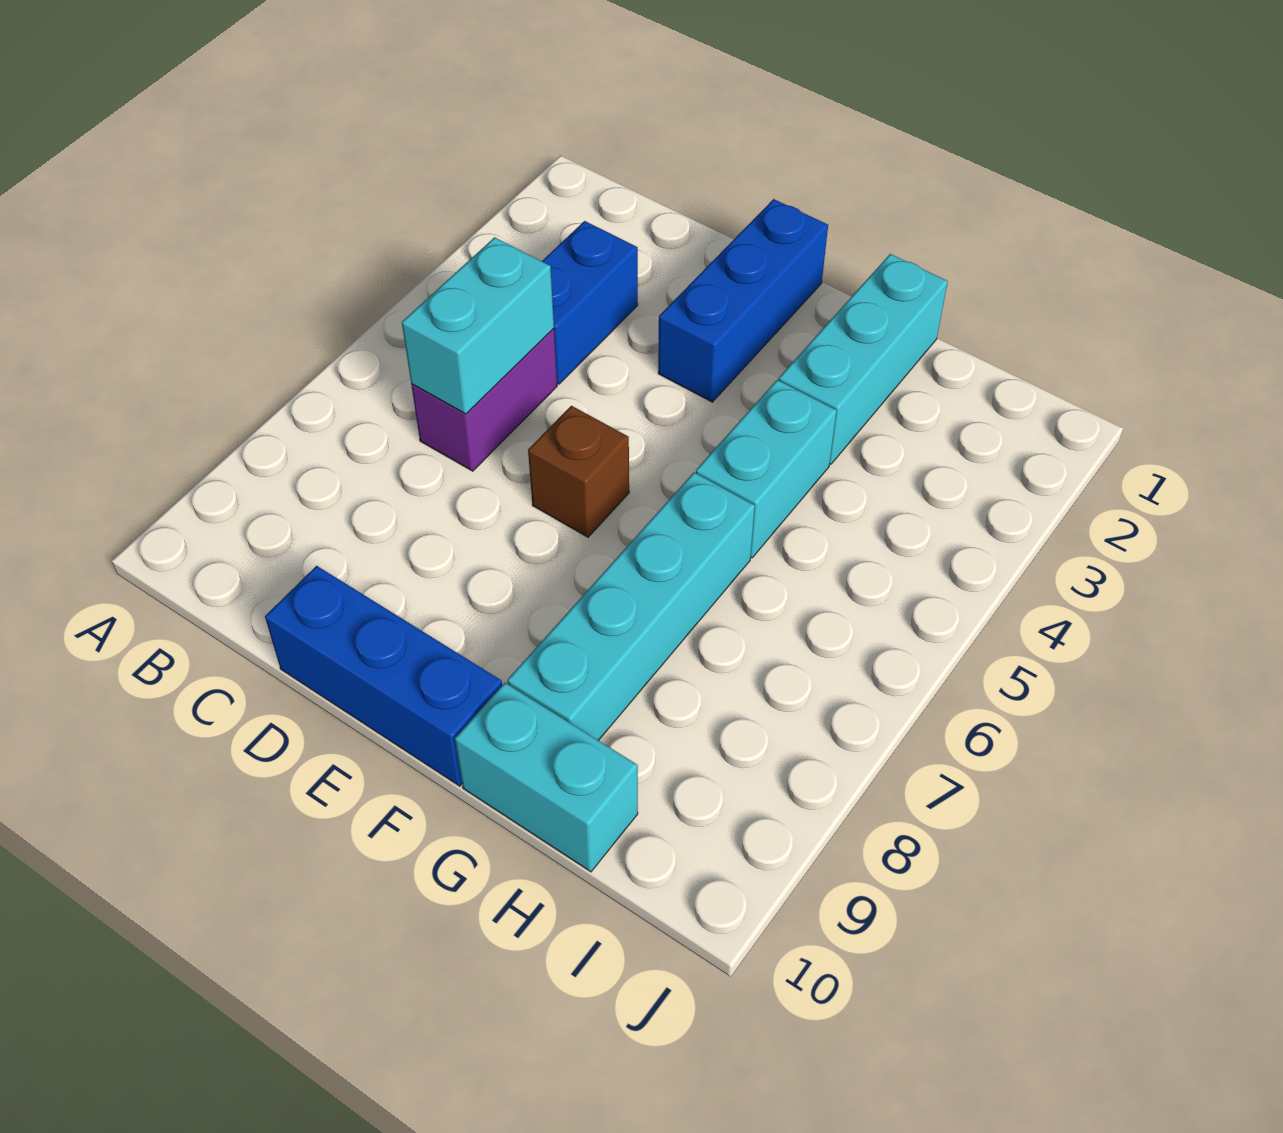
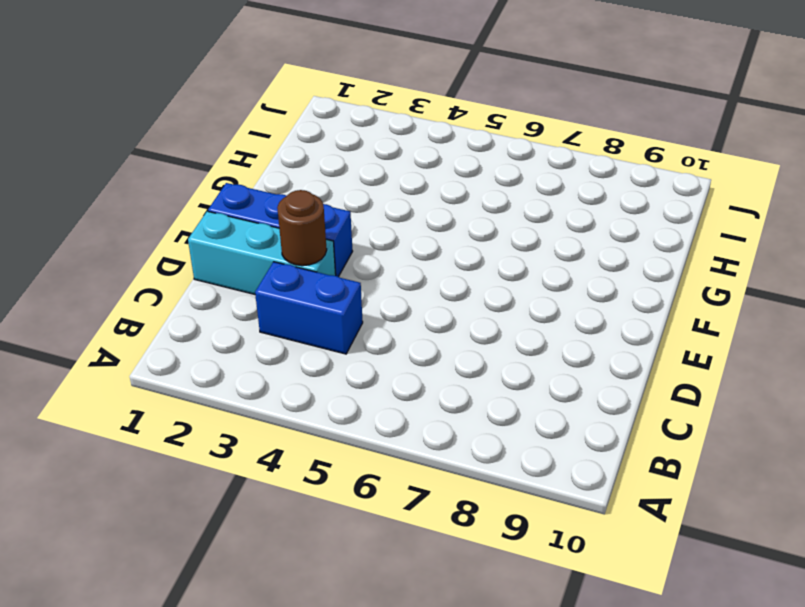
cyan brick D1:D3 level 1 -> cyan brick G1:G3 level 1
brown round brick D3 level 2 -> none
none -> purple brick C5:C6 level 1
none -> blue brick D10:F10 level 1

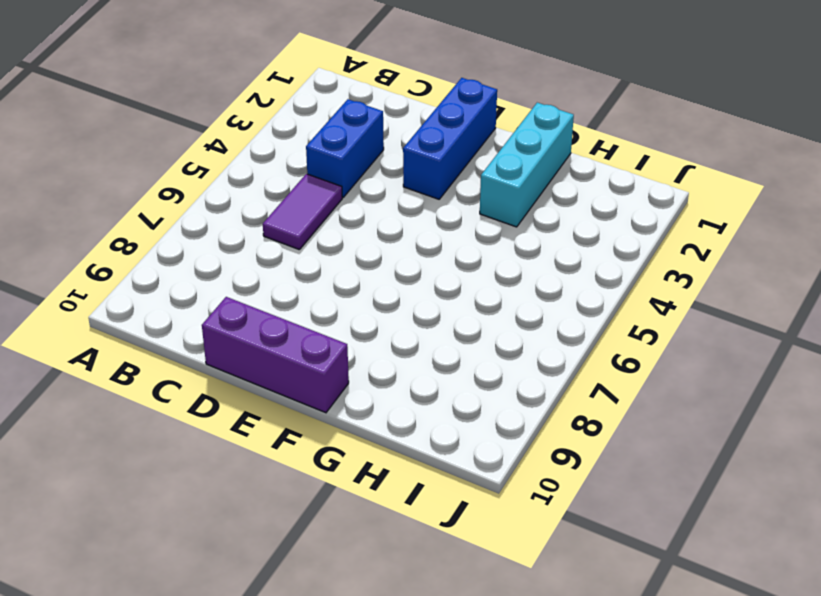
purple tile C5:C6 level 1 -> purple brick C5:C6 level 1
purple brick D10:F10 level 1 -> blue brick D10:F10 level 1
none -> brown brick E6 level 1
none -> cyan brick G4:G5 level 1

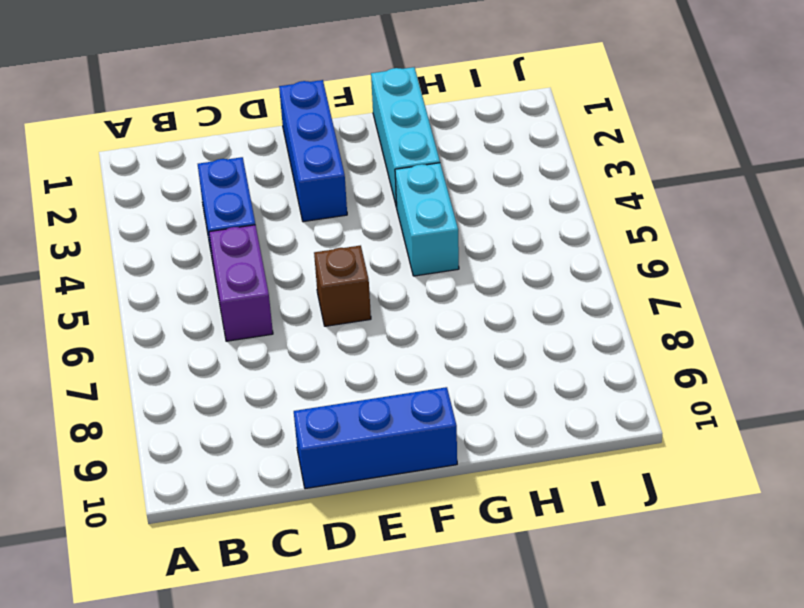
none -> cyan brick G6:G9 level 1
none -> cyan brick G10:H10 level 1

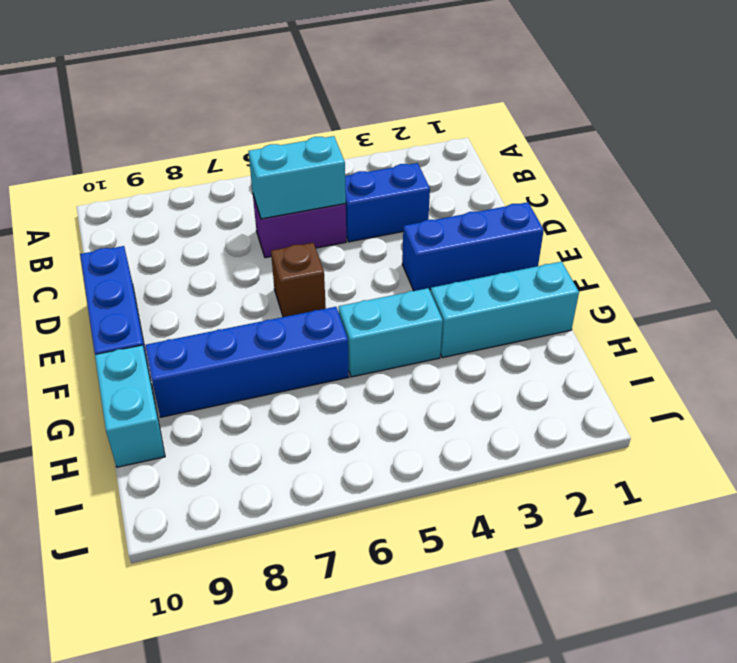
blue brick G6:G9 level 1 -> cyan brick G6:G9 level 1

